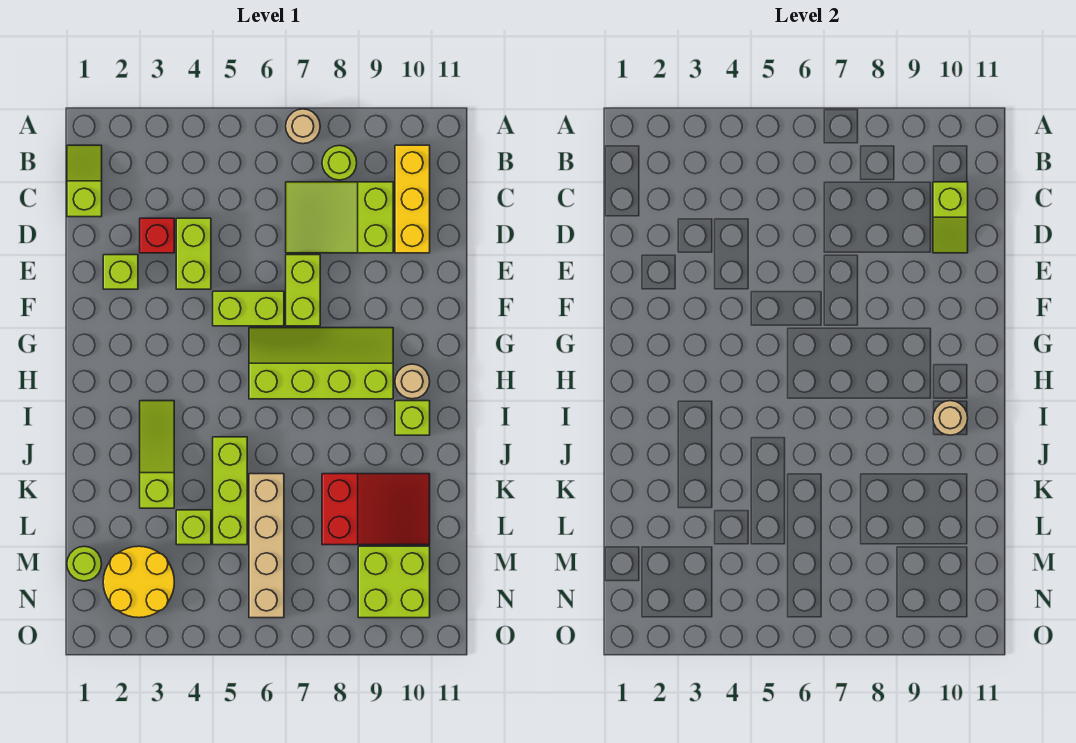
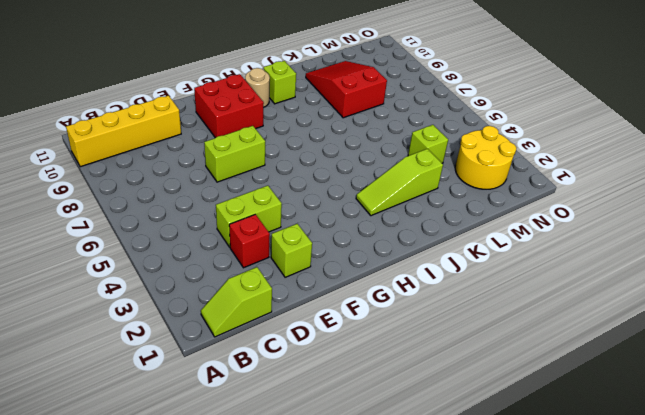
yellow brick A10:D10 level 1 -> yellow brick B10:D10 level 1
red brick F9:G10 level 1 -> lime slope G6:H9 level 1 top H
none -> tan round brick A7 level 1
none -> lime round brick B8 level 1
none -> lime slope C7:D9 level 1 top 9

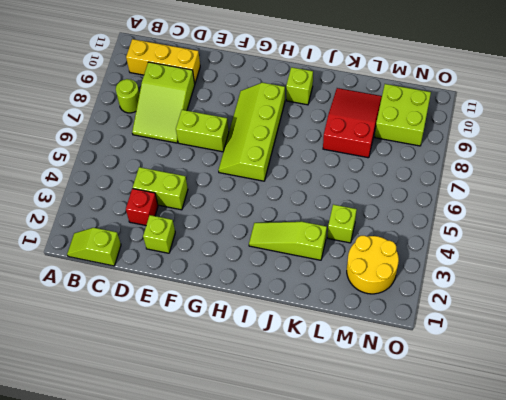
none -> tan round brick A7 level 1
none -> lime brick F5:F6 level 1
none -> tan round brick H10 level 1

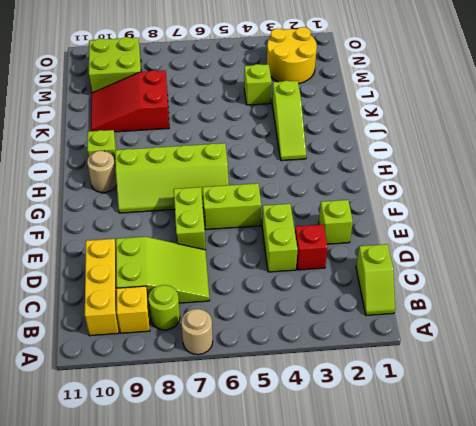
yellow brick B9 level 1 -> none
none -> lime brick J5:L5 level 1
none -> tan brick K6:N6 level 1
none -> lime round brick M1 level 1

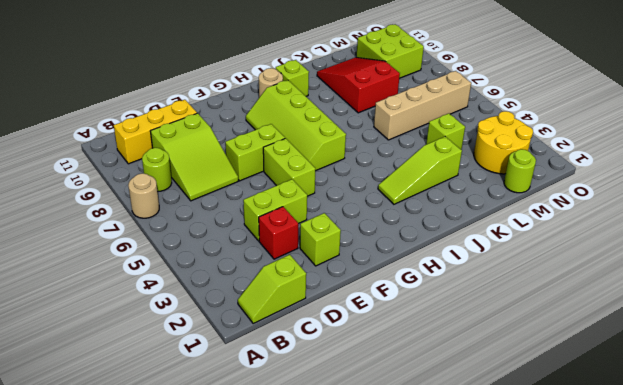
none -> lime brick J5:L5 level 1
none -> lime slope C10:D10 level 2 top C
none -> tan round brick I10 level 2

